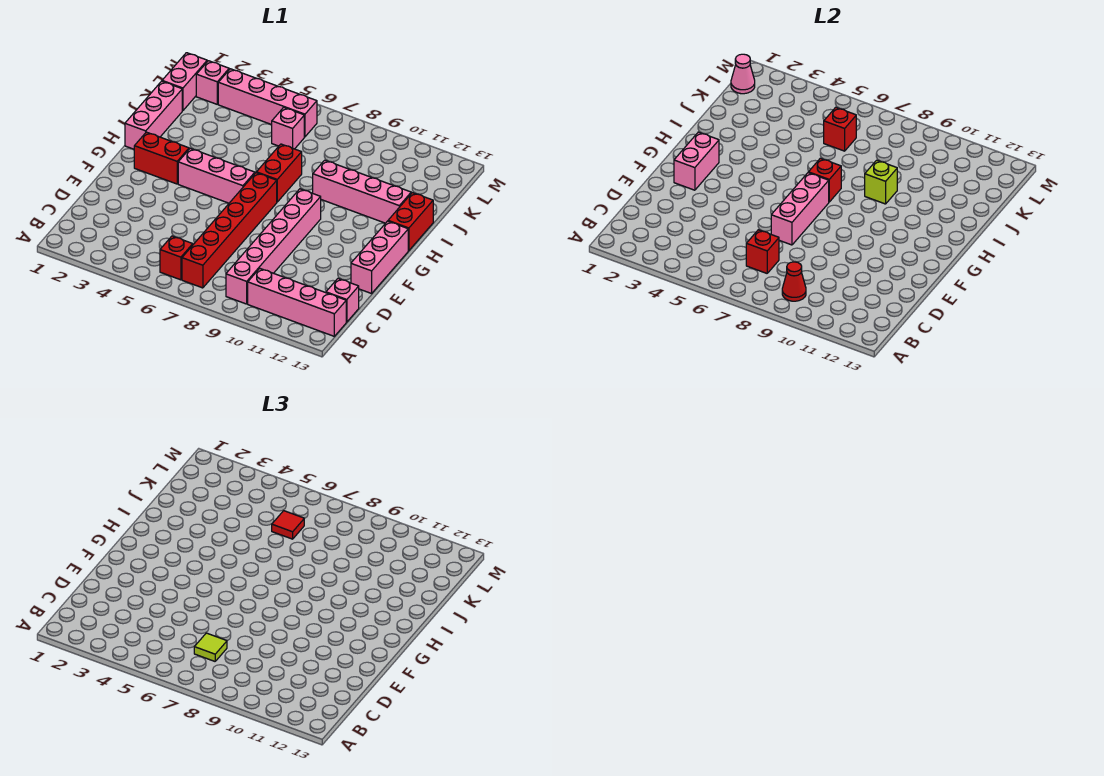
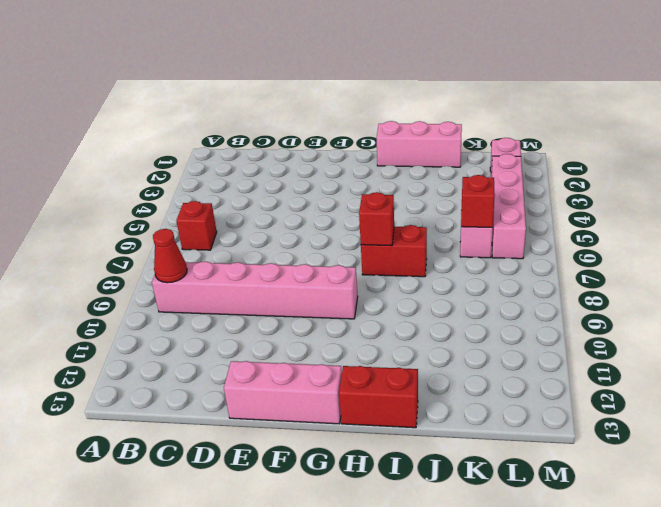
none -> red brick B7:G7 level 1
none -> pink brick B10:B13 level 1
none -> pink brick C13 level 1

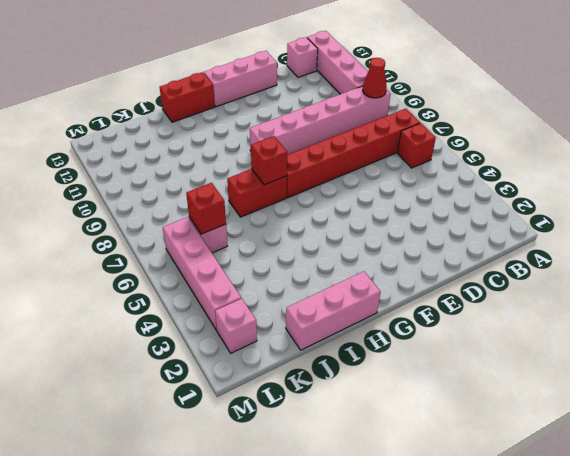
none -> red brick G2:G3 level 1
none -> pink brick G4:G6 level 1
none -> pink brick I9:I12 level 1

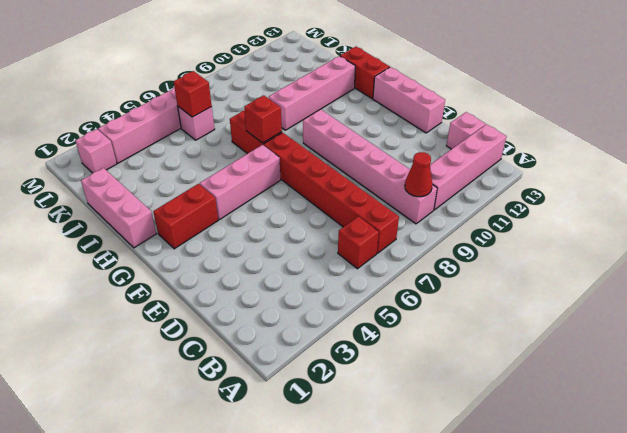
none -> pink brick K1:L1 level 1
none -> red brick C7 level 2
none -> pink brick E7:G7 level 2

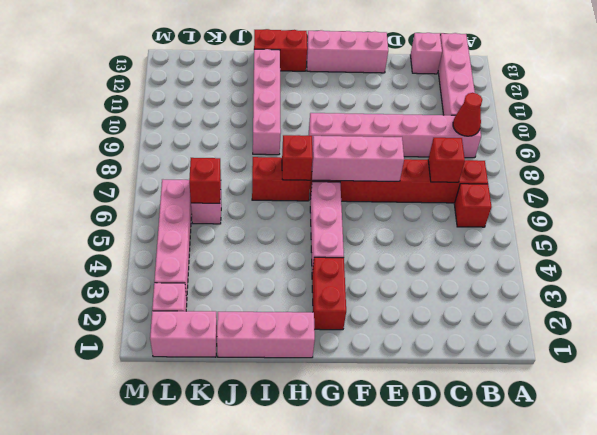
none -> pink brick F2:G2 level 2
none -> lime brick I9 level 2
none -> pink cone L1 level 2

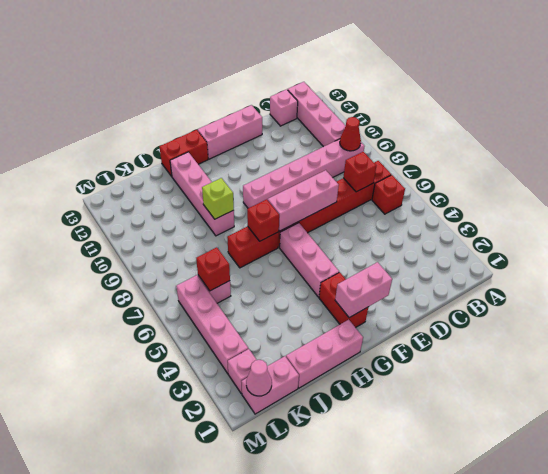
none -> lime tile C7 level 3
none -> red tile K6 level 3

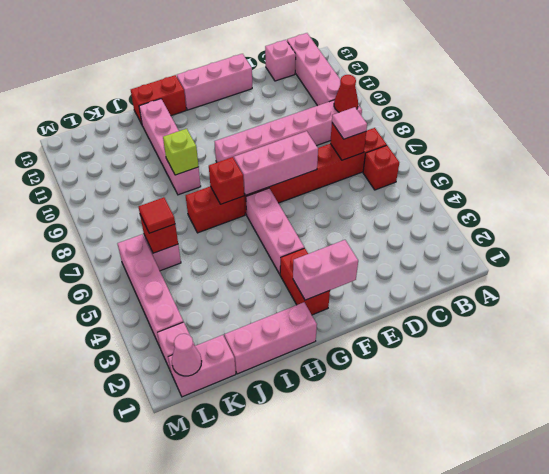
pink tile C7 level 3 -> lime tile C7 level 3

